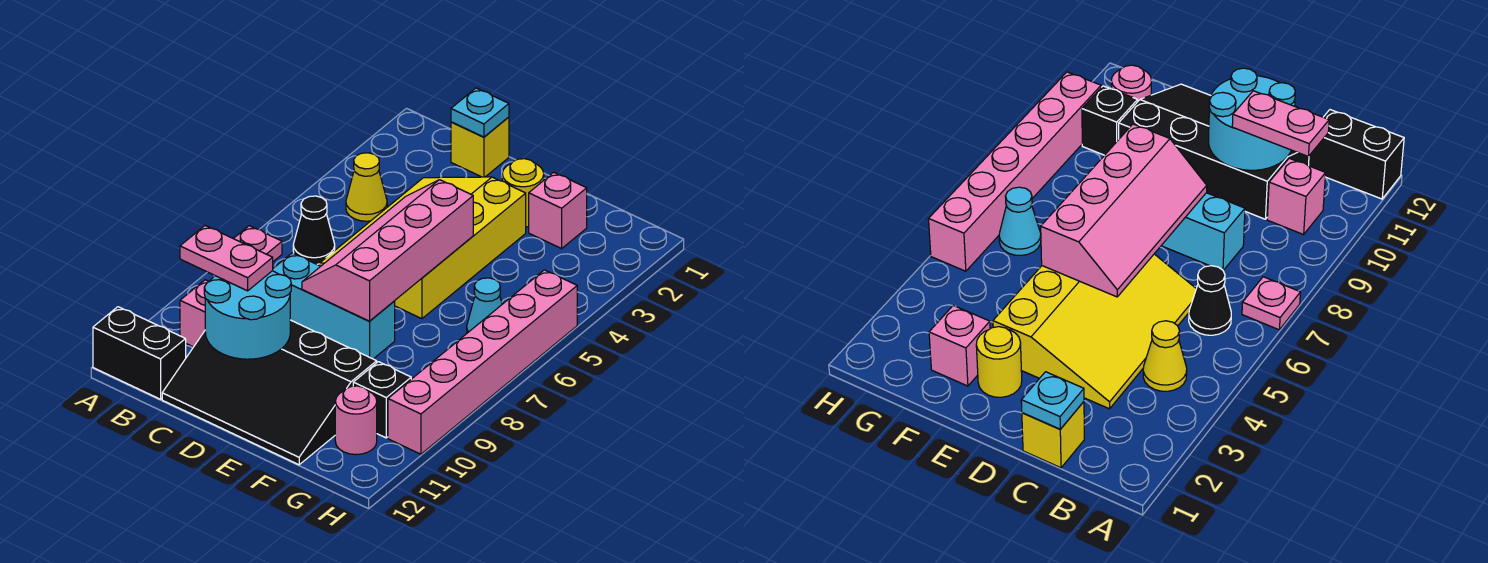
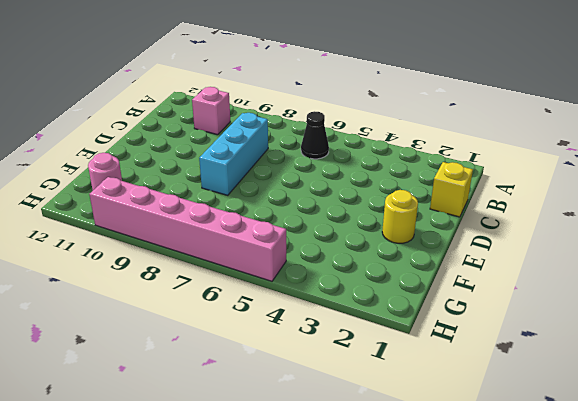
none -> pink plate A7 level 1
none -> black brick A12:B12 level 1
none -> yellow cone B4 level 1

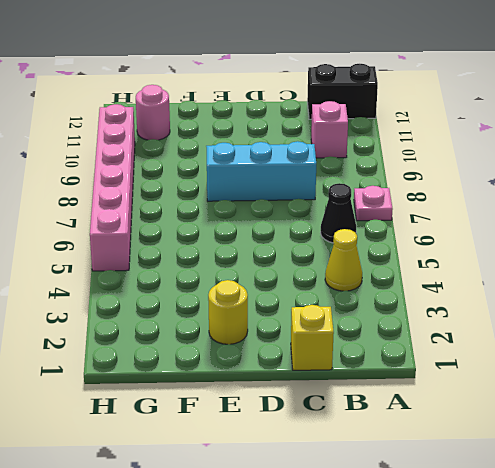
none -> yellow slope C3:E6 level 1 top E
none -> black slope C10:F12 level 1 top 10
none -> pink brick F2 level 1

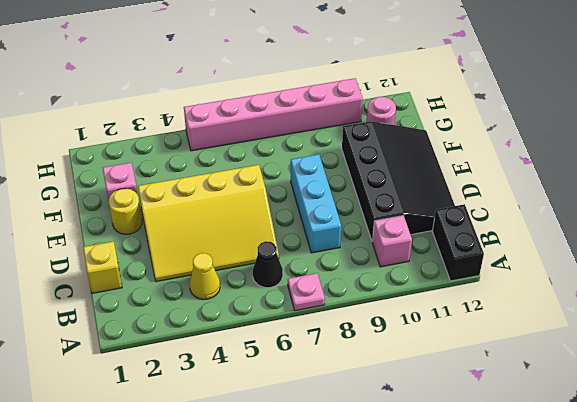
none -> cyan cone G6 level 1
none -> black brick G10 level 1
none -> cyan plate C1 level 2

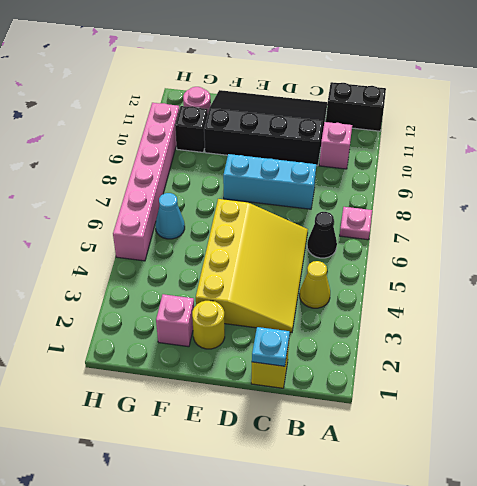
none -> cyan round brick C10:D11 level 2
none -> pink slope D5:E8 level 2 top E
none -> pink plate B10:C10 level 3

